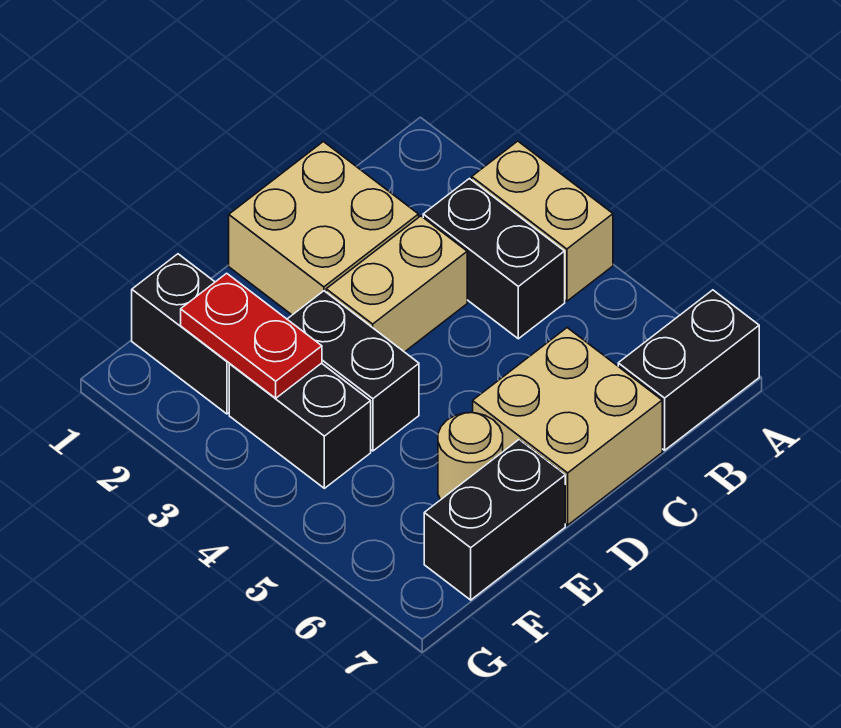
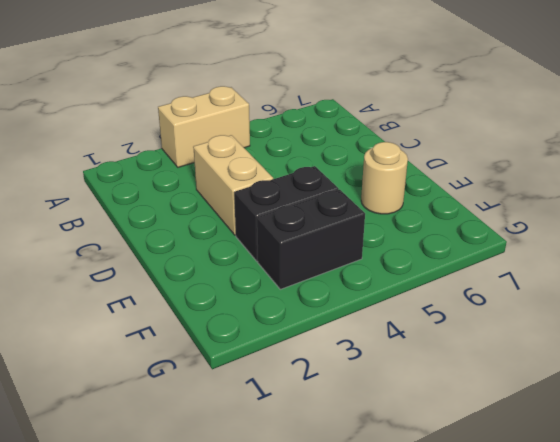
none -> black brick A7:B7 level 1
none -> black brick B3:B4 level 1
none -> tan brick C1:D2 level 1

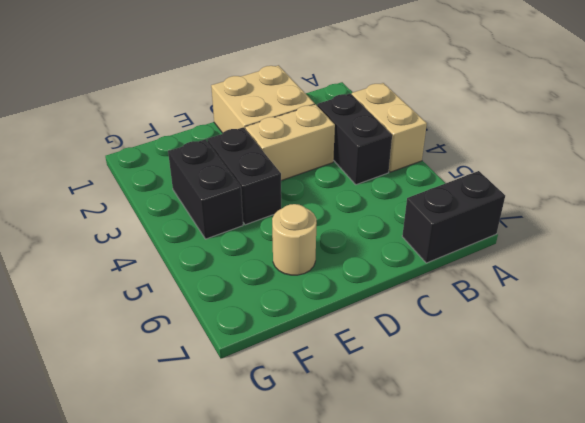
none -> tan brick C6:D7 level 1
none -> black brick E7:F7 level 1
none -> black brick F1:F2 level 1

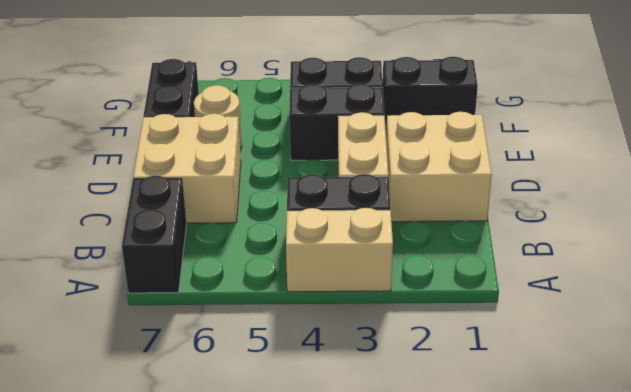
none -> red plate F2:F3 level 2

